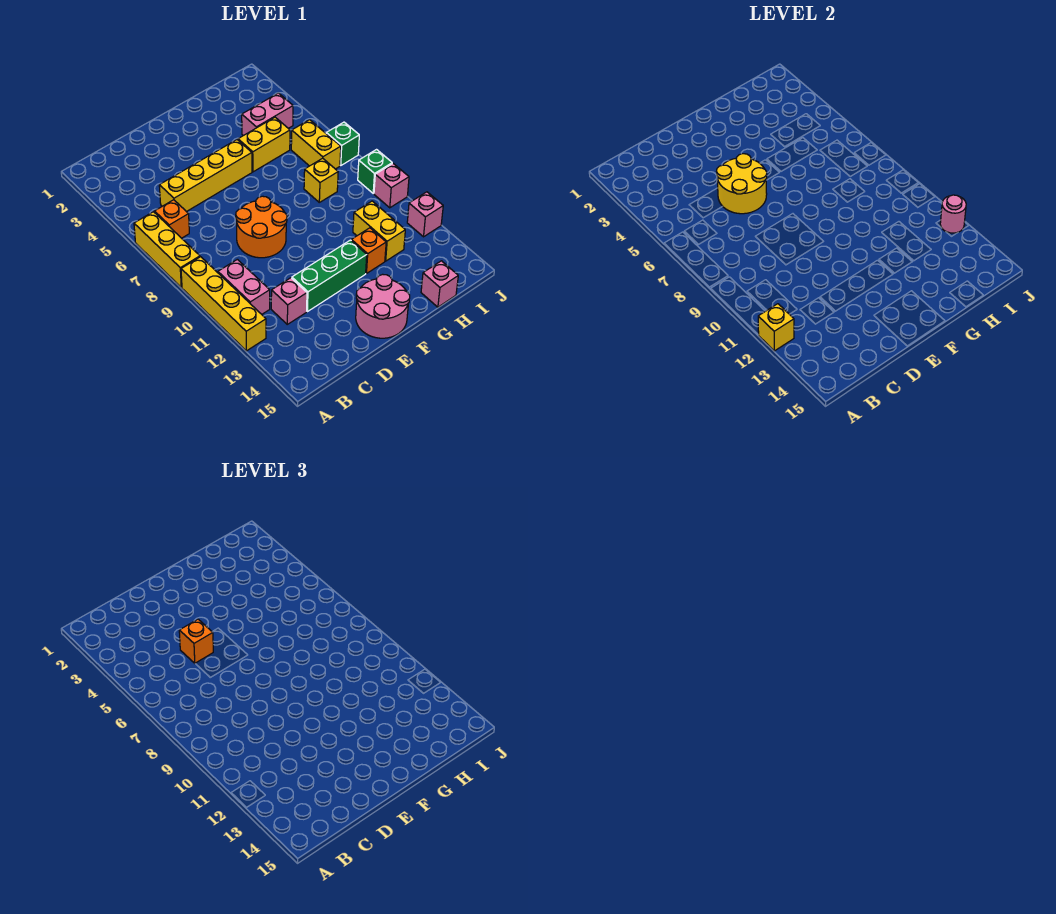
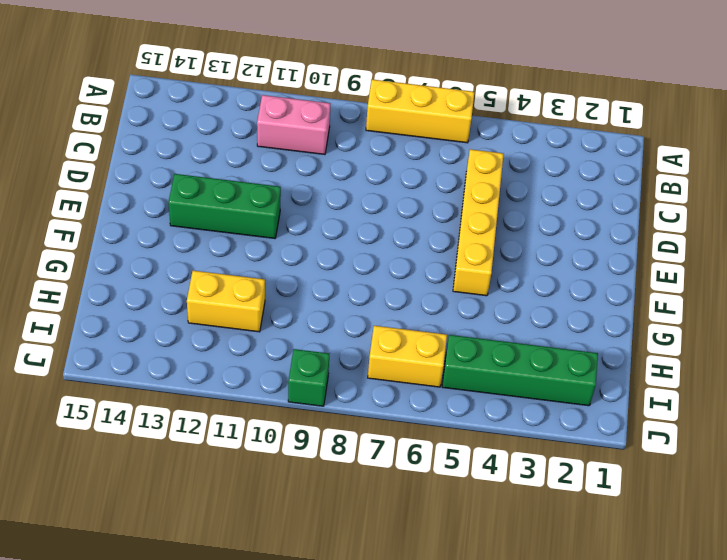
green brick E11:E13 level 1 -> green brick D12:F12 level 1
green brick I2:I5 level 1 -> pink brick H4:I4 level 1
none -> yellow brick A9:A12 level 1
none -> orange brick B6 level 1
none -> pink brick C12 level 1

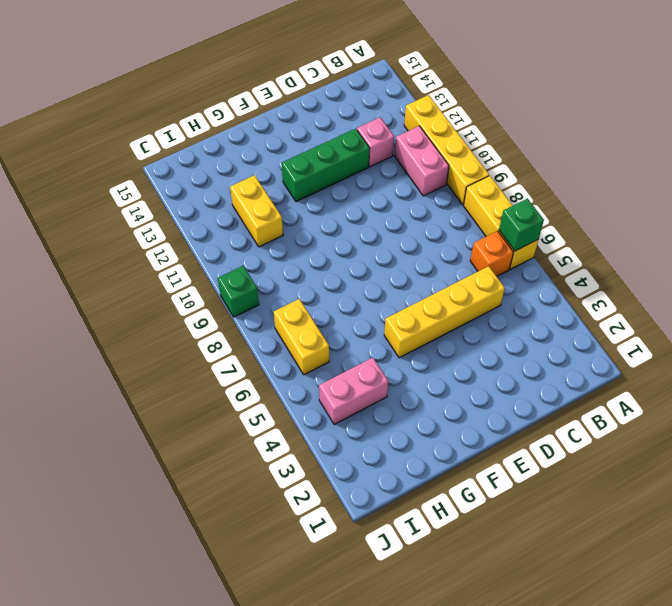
green brick A6 level 2 -> green brick J7 level 1
none -> orange round brick D8:E9 level 1
none -> pink round brick E14:F15 level 1
none -> yellow brick G5:H5 level 1

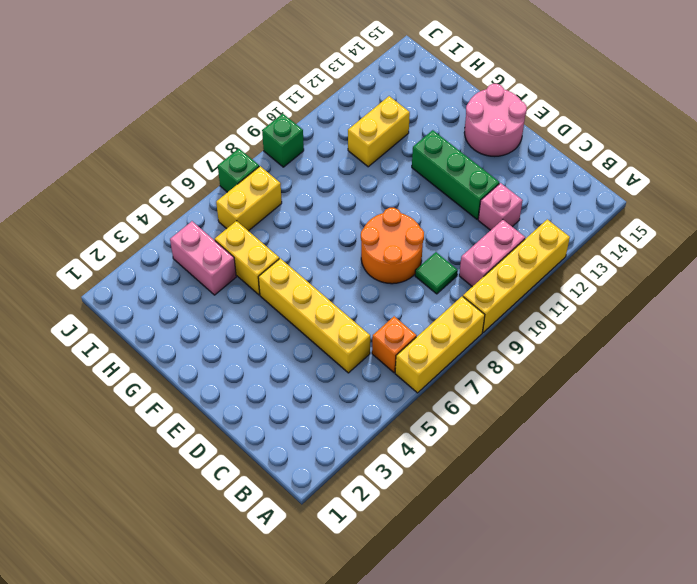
green tile C9 level 1 -> none
none -> orange brick G12 level 1
none -> yellow brick H8 level 1
none -> pink brick H15 level 1

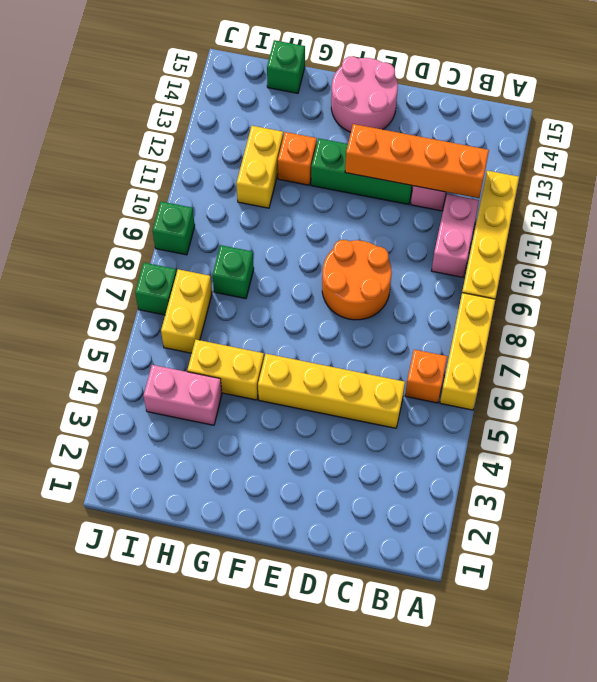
orange brick B12:E12 level 2 -> none
green brick H8 level 1 -> yellow brick H8 level 1
green brick H15 level 1 -> pink brick H15 level 1
none -> pink brick J10 level 1
none -> pink brick J12 level 1
none -> yellow brick A12 level 2

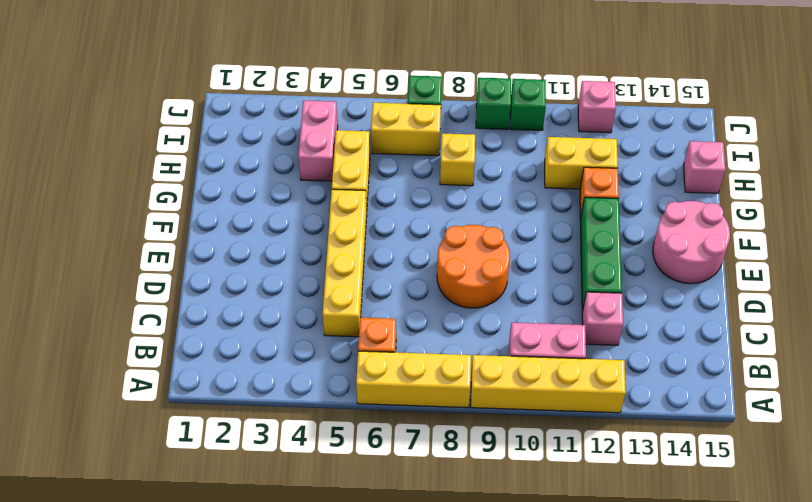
green brick J10 level 1 -> pink brick J10 level 1
none -> yellow brick A12 level 2
none -> yellow round brick D5:E6 level 2
none -> pink round brick J12 level 2

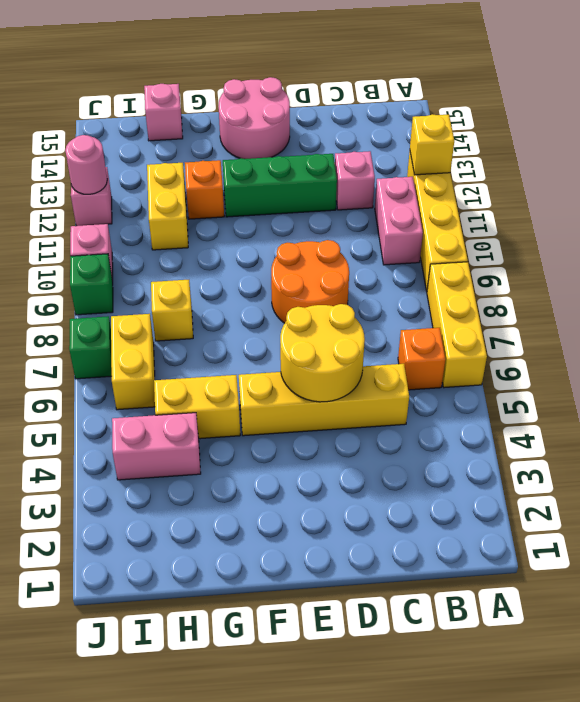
none -> orange brick D5 level 3

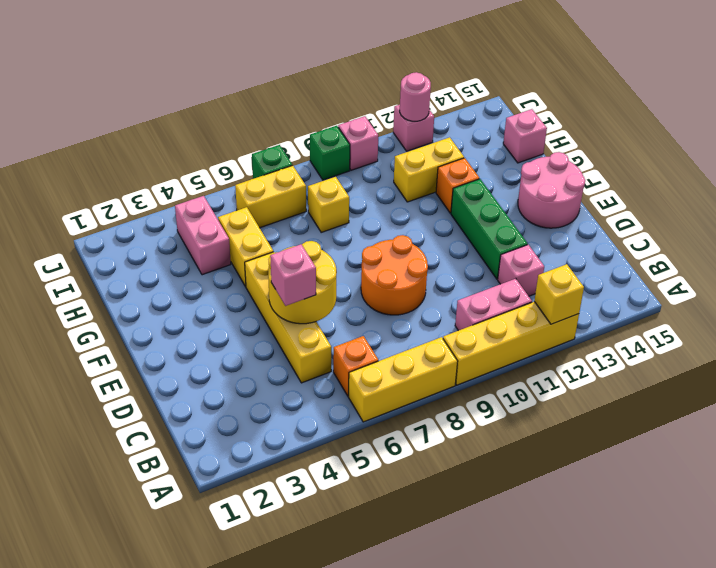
pink brick D5 level 3 -> orange brick D5 level 3

